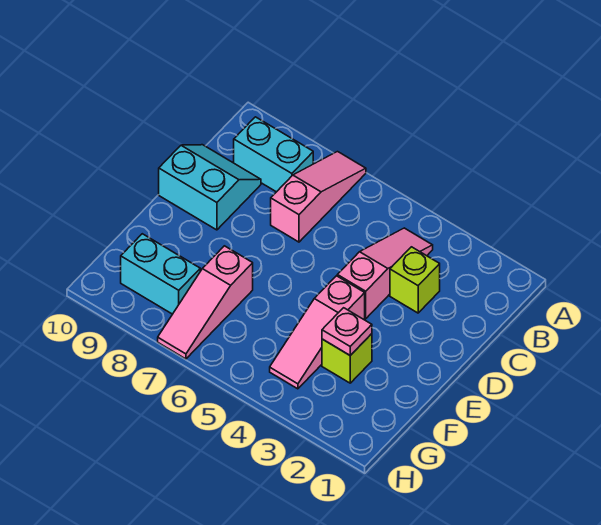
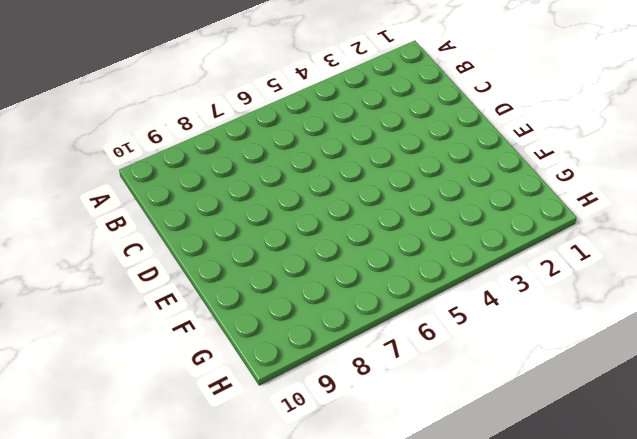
none -> pink slope A7:C7 level 1 top C
none -> pink slope B4:D4 level 1 top D

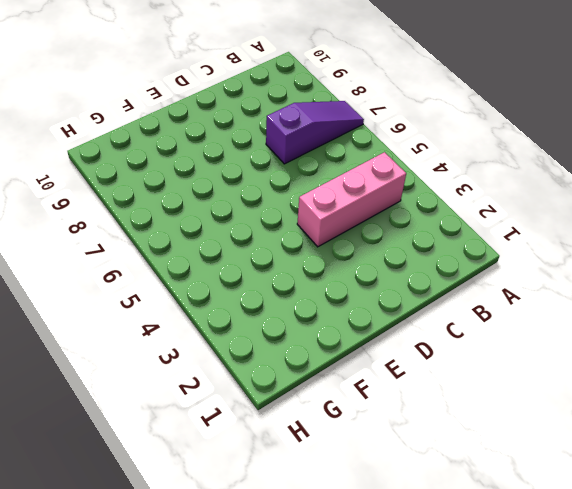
purple slope A7:C7 level 1 top C -> pink slope A7:C7 level 1 top C
pink brick B4:D4 level 1 -> pink slope B4:D4 level 1 top D
none -> cyan brick B8:B9 level 1
none -> lime brick C3 level 1

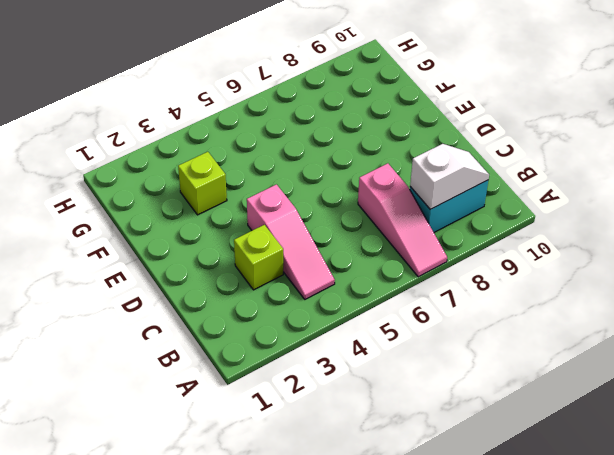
white slope B8:B9 level 2 top 8 -> none
none -> cyan slope C9:D10 level 1 top D
none -> pink slope E4:G4 level 1 top E

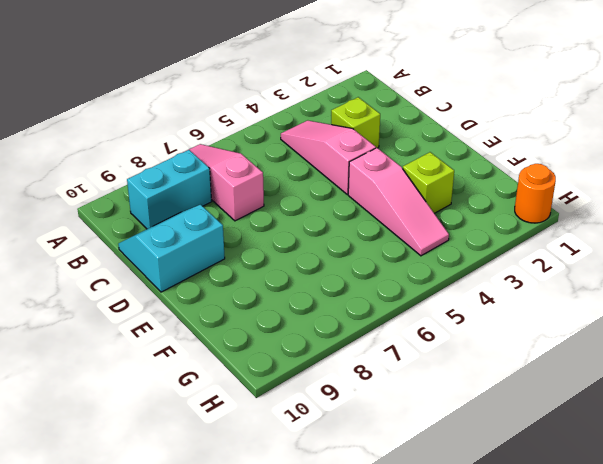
orange round brick H1 level 1 -> none
none -> pink slope F7:H7 level 1 top F
none -> cyan brick G8:G9 level 1

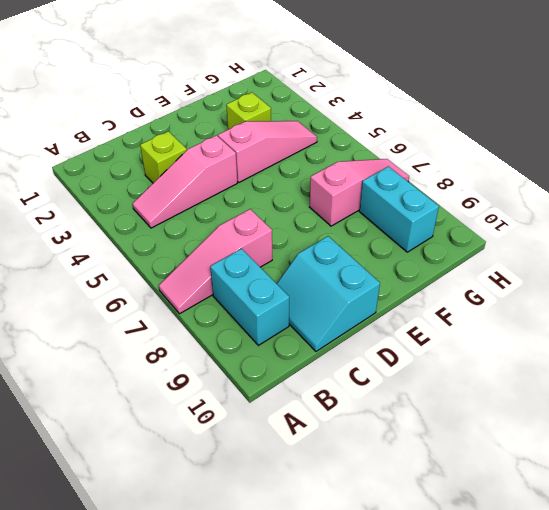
none -> pink plate F3 level 2

